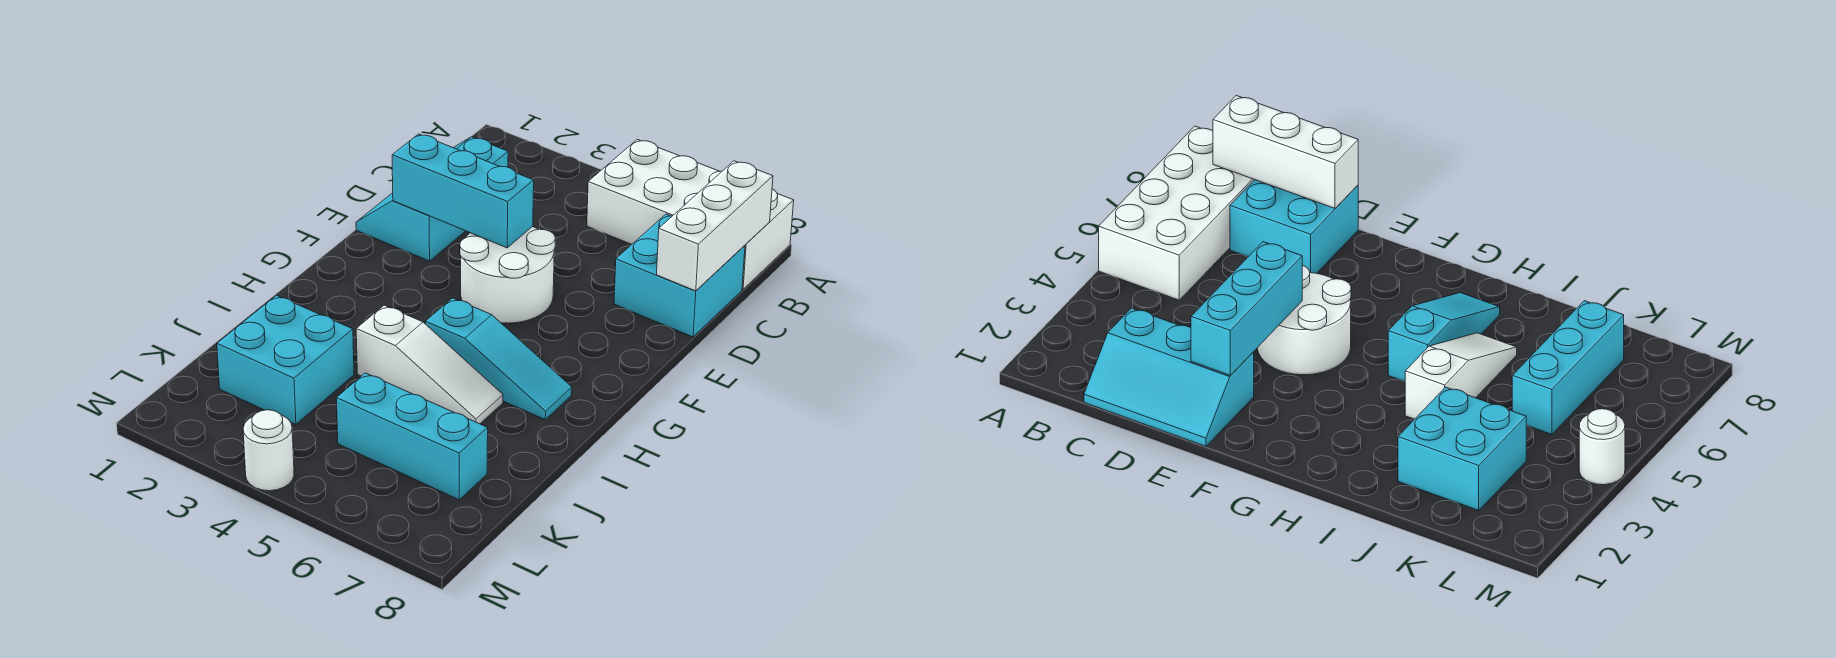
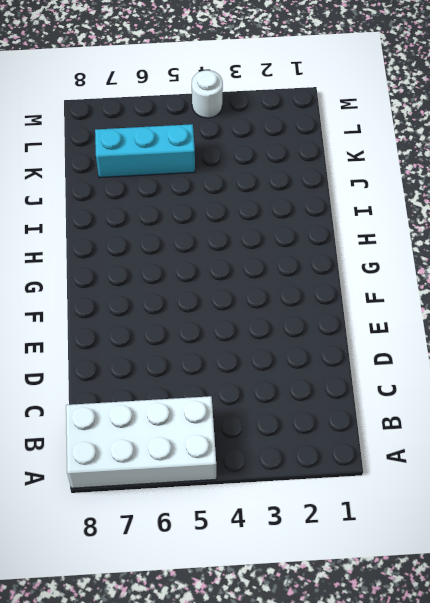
none -> cyan slope C1:E2 level 1 top 2
none -> cyan brick C7:D8 level 1

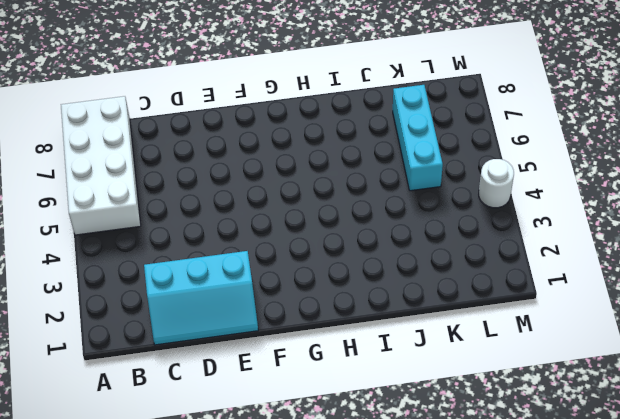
none -> cyan brick C7:D8 level 1
none -> white round brick E4:F5 level 1

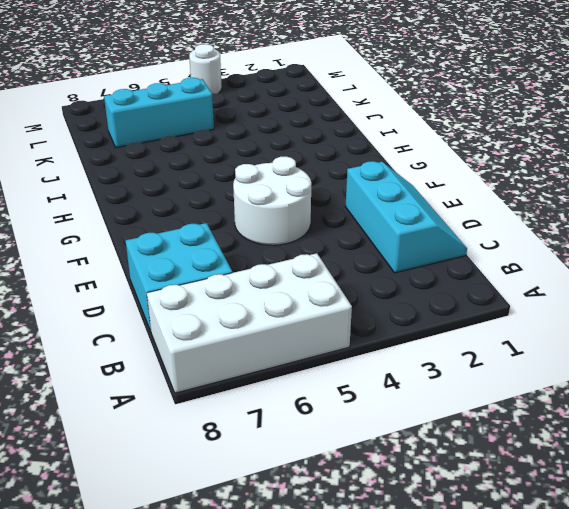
none -> cyan slope H5:H7 level 1 top 5
none -> white slope I4:I6 level 1 top 4

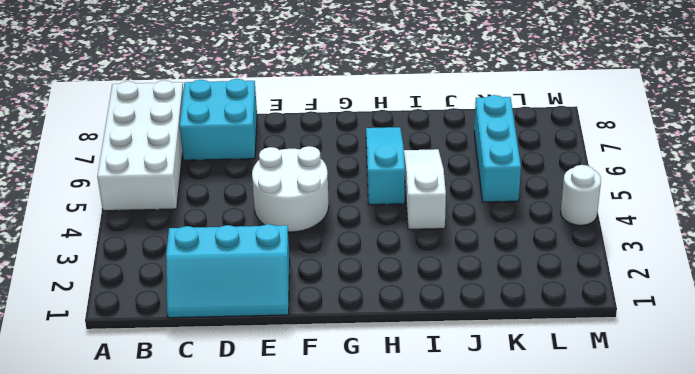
none -> cyan brick J2:K3 level 1
none -> white brick B8:D8 level 2

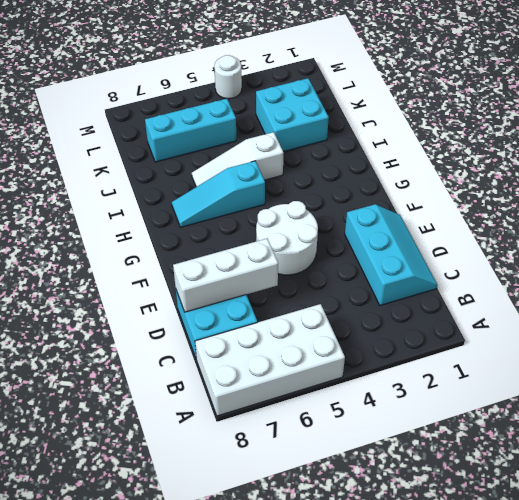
white brick D6:D8 level 2 -> white brick B8:D8 level 2
none -> cyan brick E2:E4 level 2

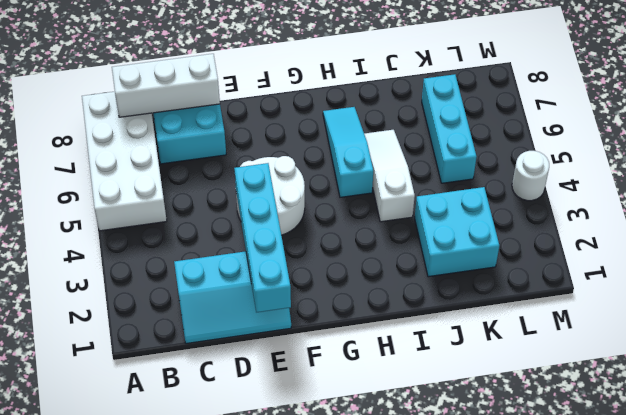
cyan brick E1:E4 level 2 -> cyan brick E2:E4 level 2

